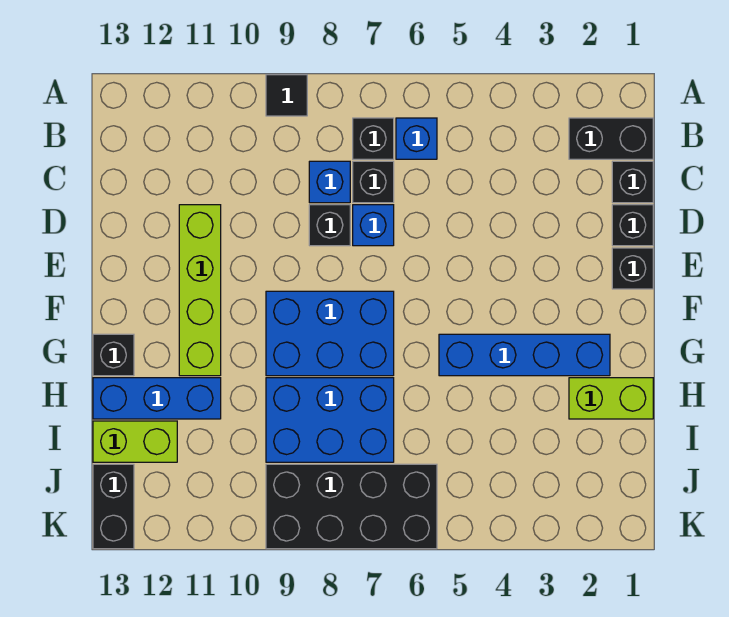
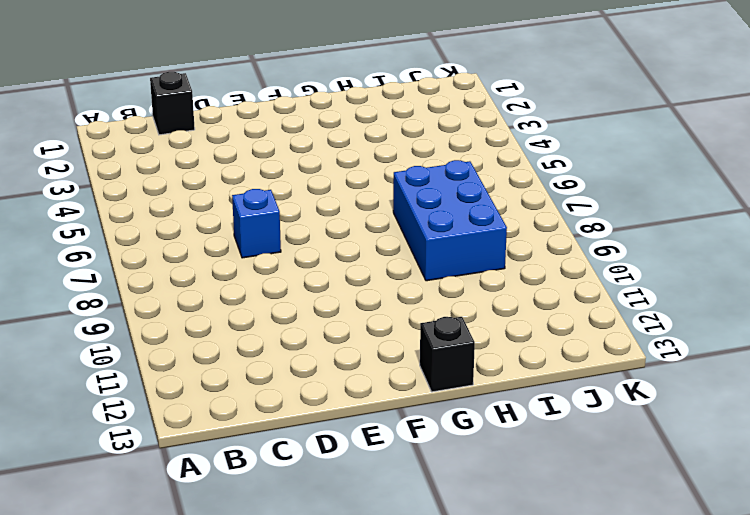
none -> black tile A9 level 1
none -> black brick B1:B2 level 1
none -> blue brick B6 level 1

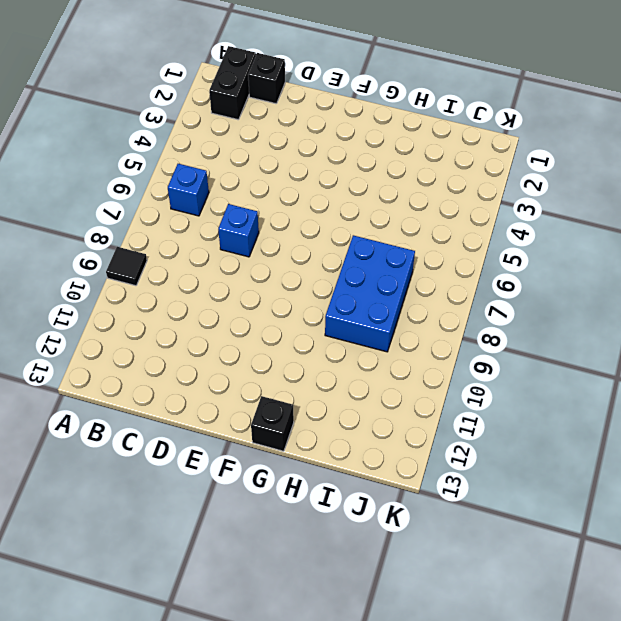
none -> black brick B7 level 1
none -> black brick C7 level 1
none -> blue brick C8 level 1

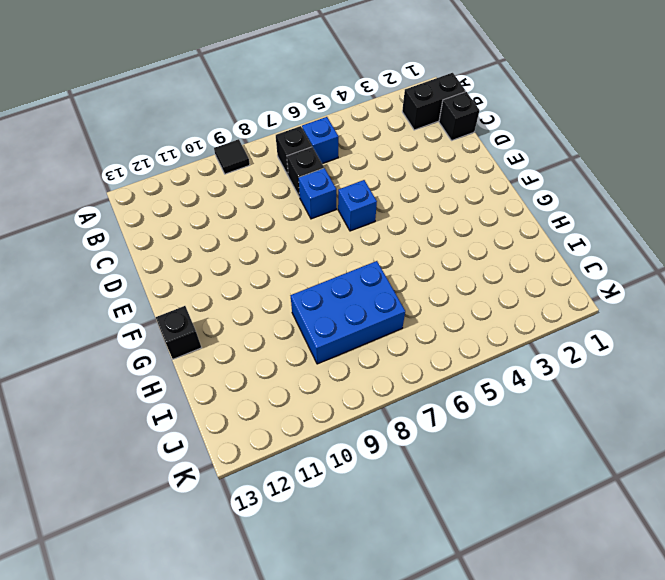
blue brick E6 level 1 -> blue brick C8 level 1
none -> black brick D1 level 1
none -> black brick D8 level 1
none -> lime brick D11:G11 level 1

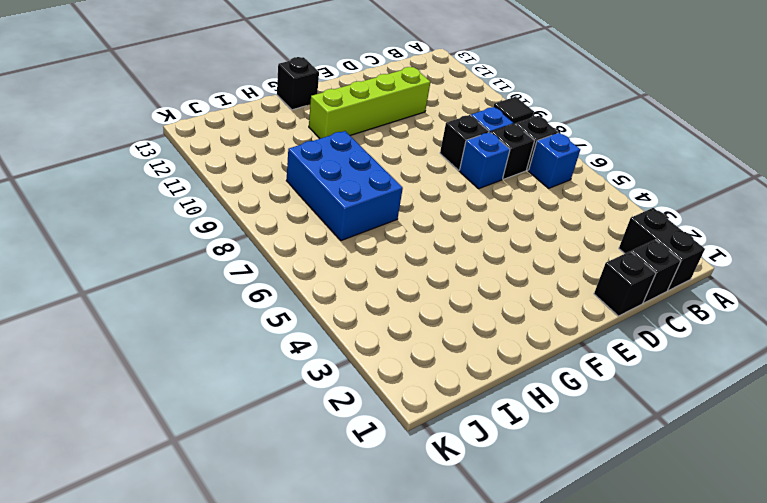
none -> black brick E1 level 1
none -> blue brick F7:G9 level 1
none -> blue brick G2:G5 level 1

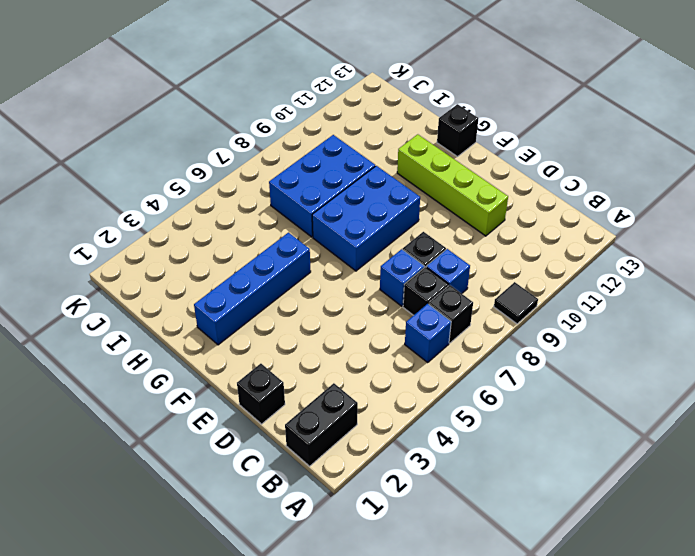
none -> black brick C1 level 1
none -> black brick E1 level 1
none -> lime brick H1:H2 level 1

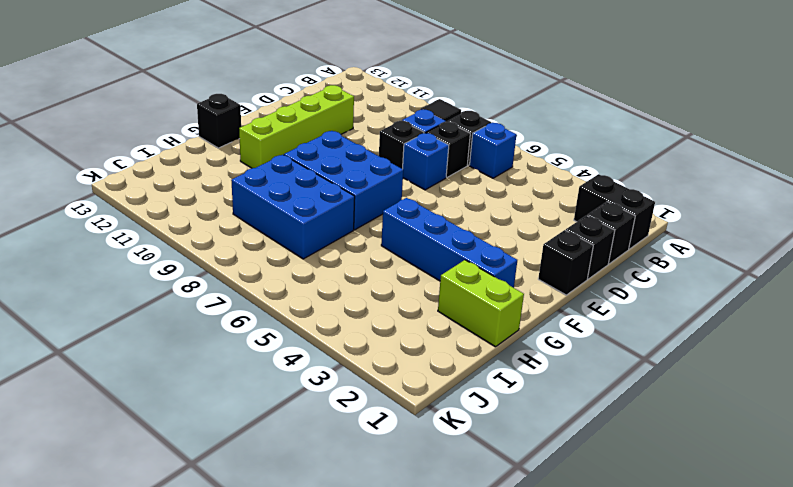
none -> blue brick H11:H13 level 1
none -> lime brick I12:I13 level 1
none -> black brick J6:K9 level 1

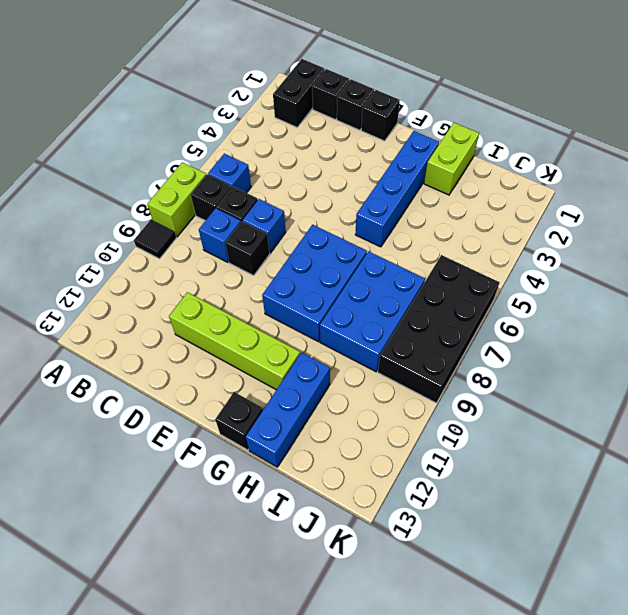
lime brick A7:A8 level 1 -> lime brick I12:I13 level 1
none -> black brick J13:K13 level 1

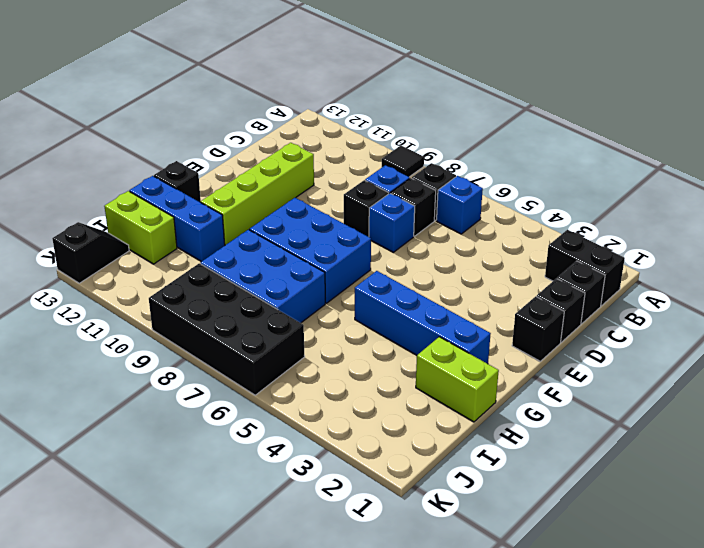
black slope J13:K13 level 1 top K -> black brick J13:K13 level 1

